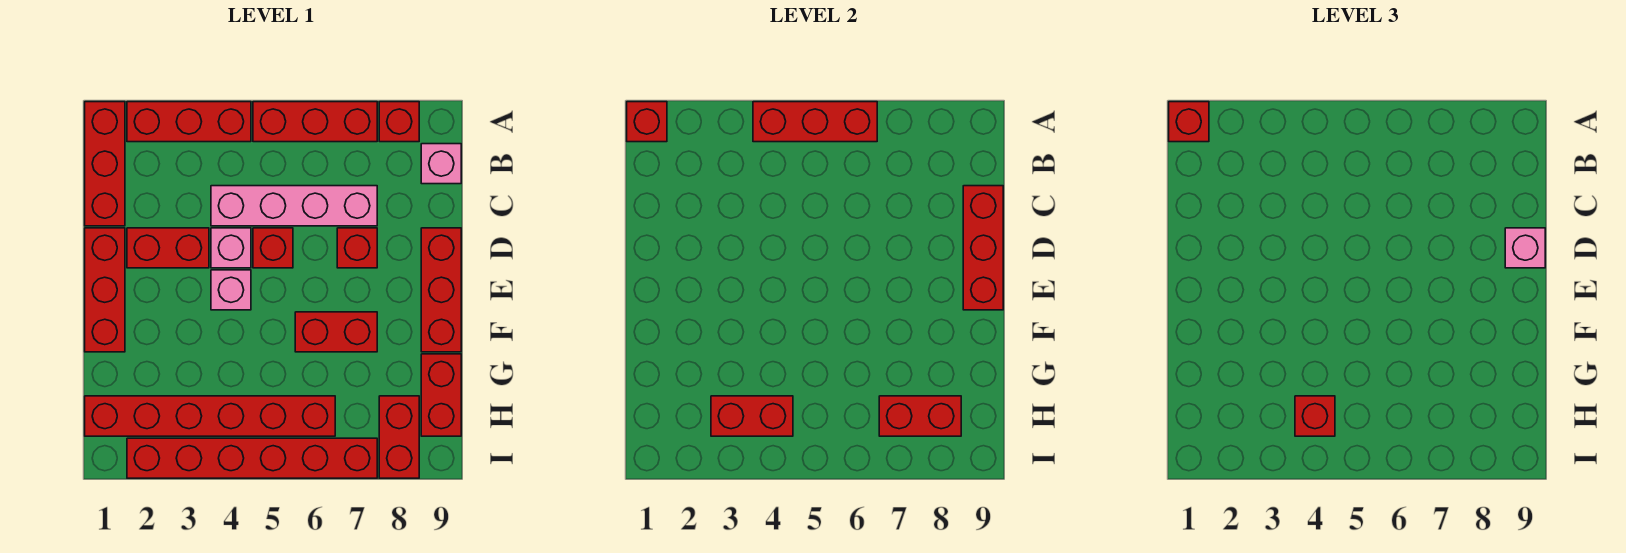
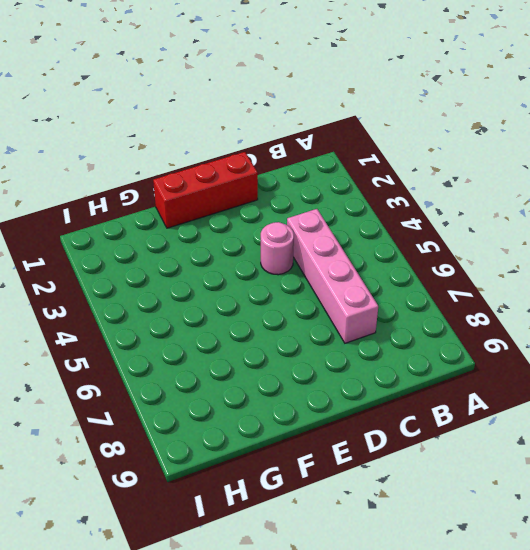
pink round brick D4 level 1 -> pink brick D4 level 1
none -> red brick A1:C1 level 1
none -> red brick A2:A4 level 1
none -> red brick A5:A7 level 1

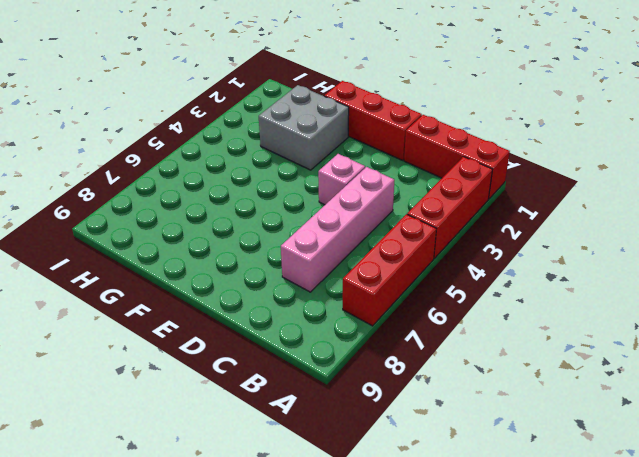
grey brick F2:G3 level 1 -> none
none -> red brick A8 level 1
none -> pink brick B9 level 1
none -> red brick D2:D3 level 1

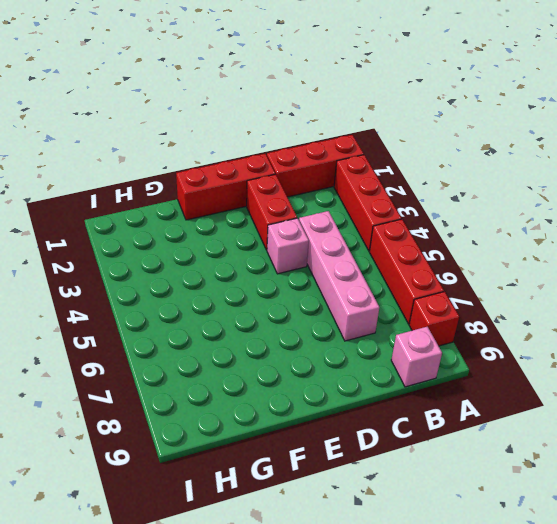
none -> red brick D5 level 1
none -> red brick D7 level 1
none -> red brick D9:F9 level 1

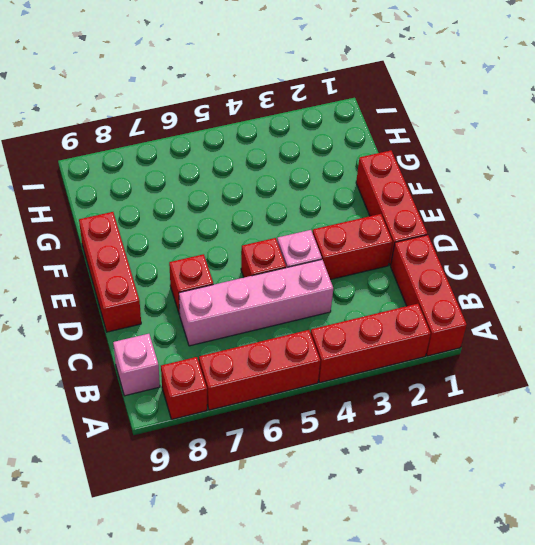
none -> pink brick E4 level 1
none -> red brick F6:F7 level 1
none -> red brick G9:H9 level 1

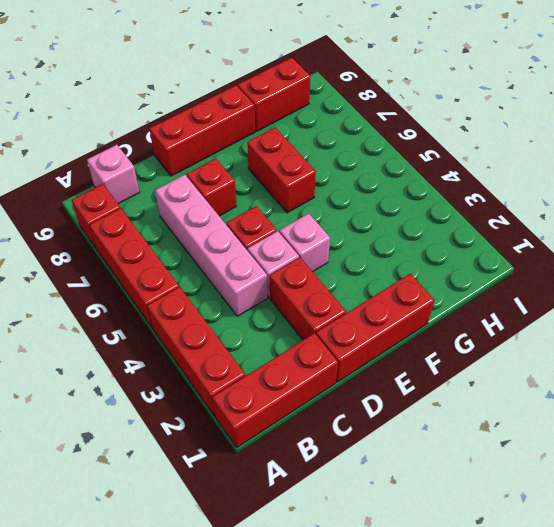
none -> red brick H1:H6 level 1
none -> red brick H8:I8 level 1
none -> red brick I2:I7 level 1

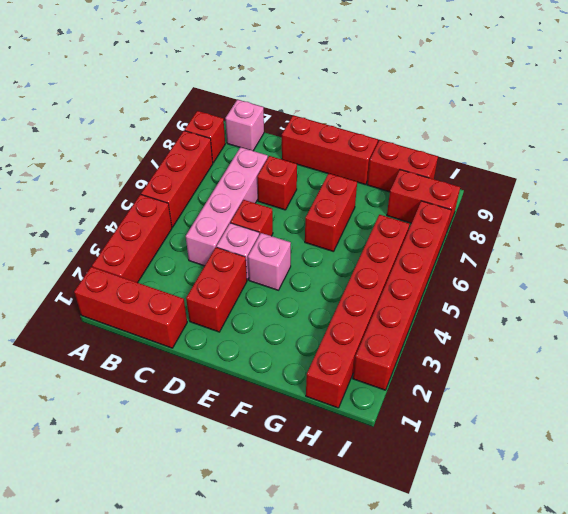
none -> red brick D1:F1 level 1
none -> red brick A1 level 2
none -> red brick A4:A6 level 2

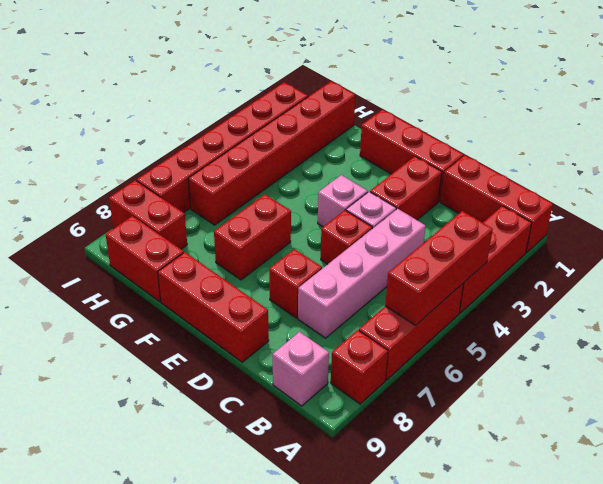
none -> red brick A1 level 2
none -> red brick C9:E9 level 2
none -> red brick H3:H4 level 2

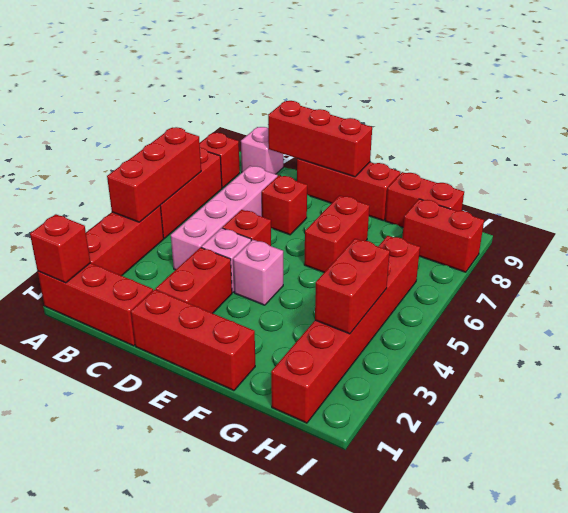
none -> red brick I2:I7 level 1
none -> red brick H7:H8 level 2
none -> red brick A1 level 3

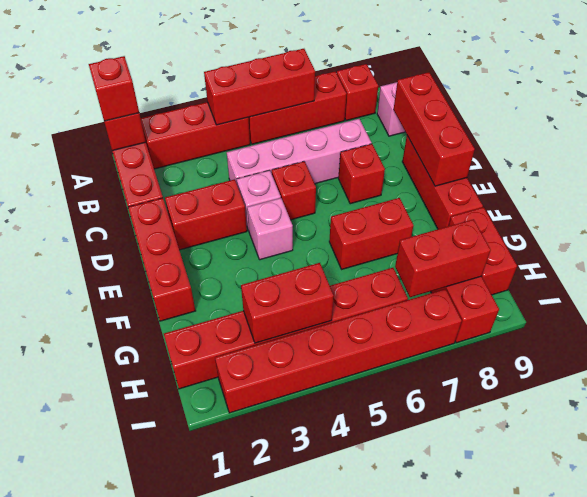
none -> pink brick D9 level 3
none -> red brick H4 level 3

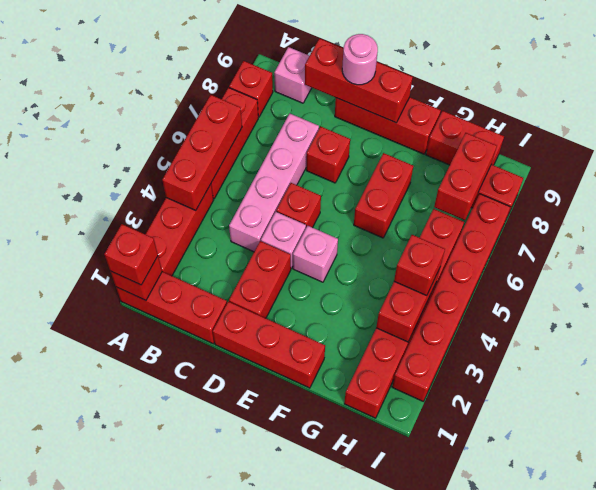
pink round brick D9 level 3 -> pink brick D9 level 3

